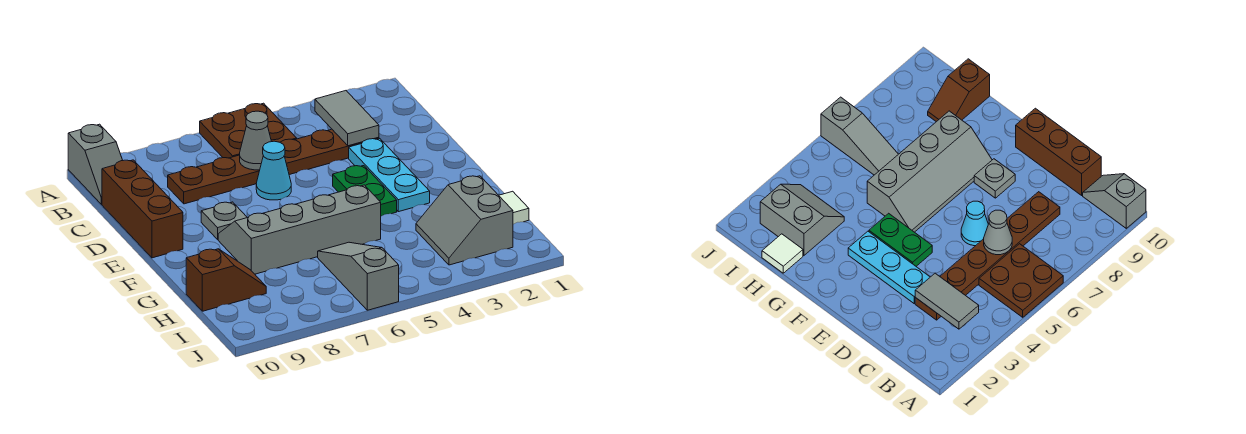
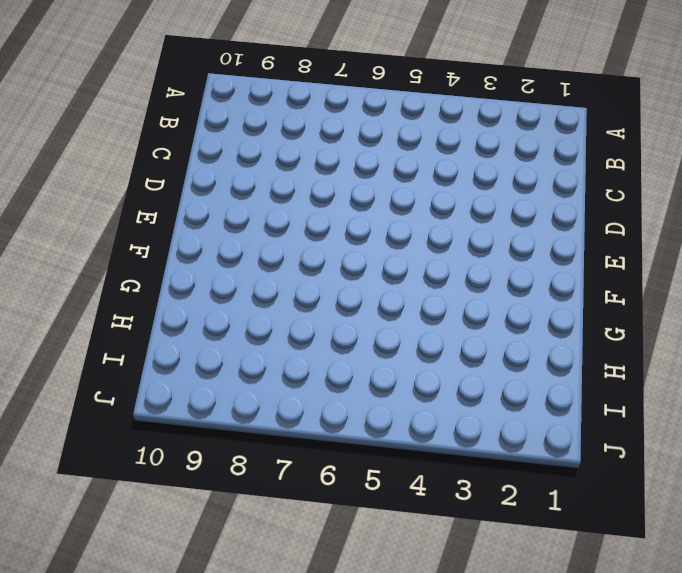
none -> brown plate A5:B6 level 1
none -> grey slope A10:B10 level 1 top A
none -> brown plate C3:C8 level 1

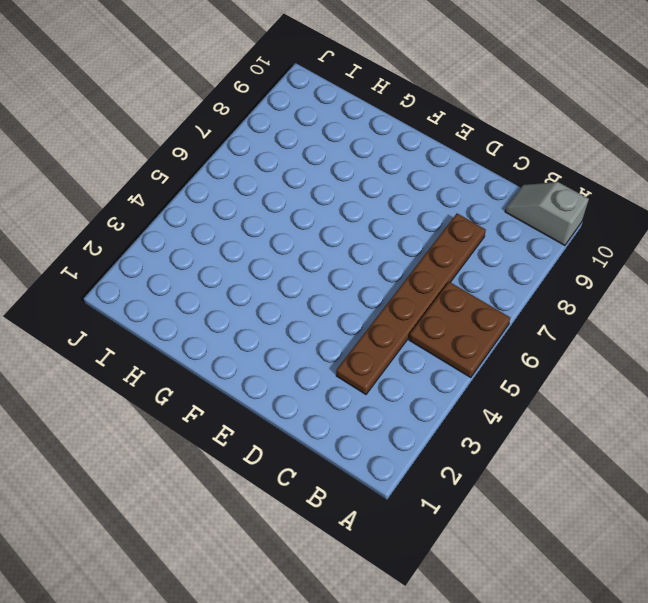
none -> brown brick C10:E10 level 1
none -> cyan plate D3:F3 level 1
none -> cyan cone D6 level 1

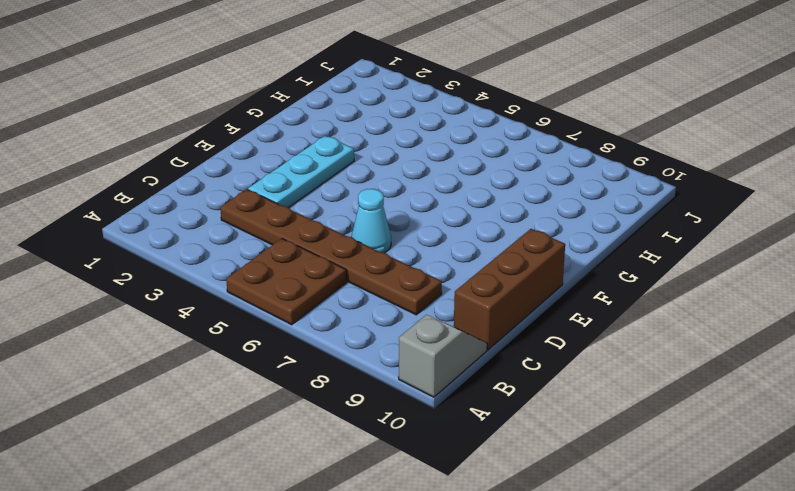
none -> green plate E4:F4 level 1
none -> grey plate E8 level 1
none -> grey slope F5:G8 level 1 top G

